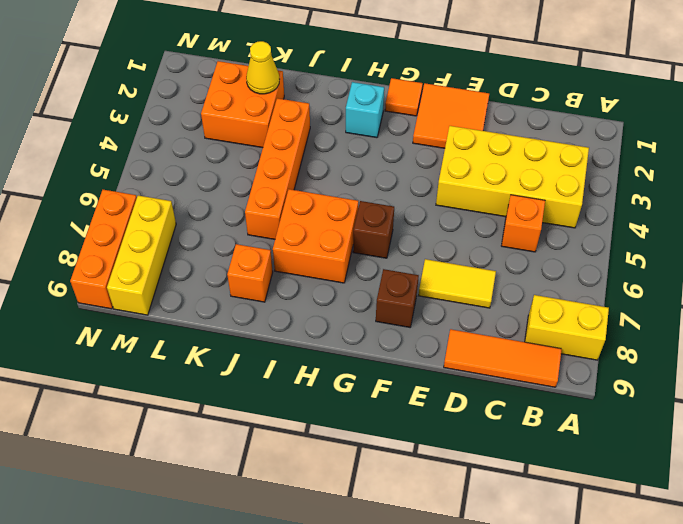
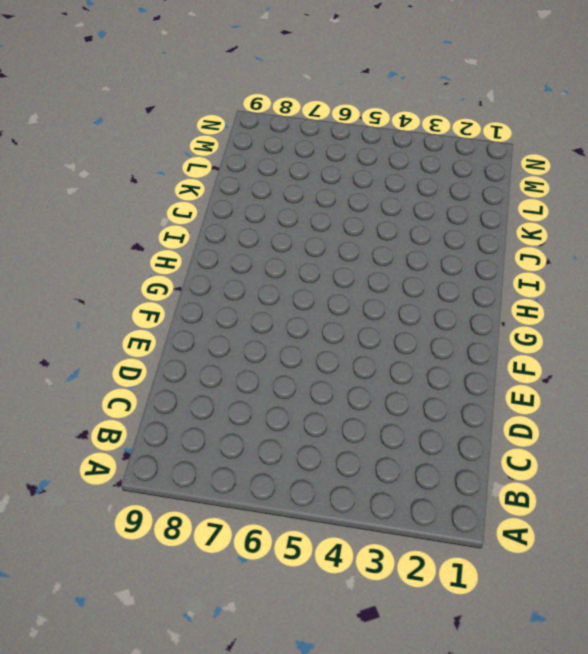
none -> yellow brick A8:B8 level 1
none -> yellow brick B3:E4 level 1
none -> orange tile B9:D9 level 1

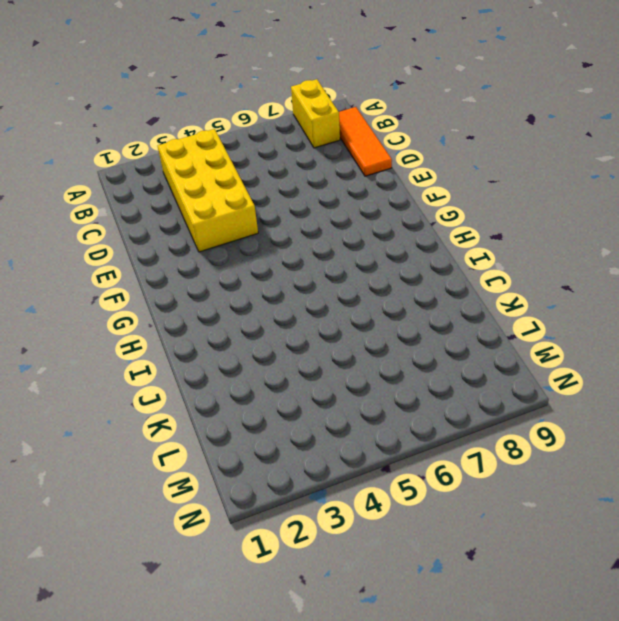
none -> orange brick C5 level 1
none -> yellow tile D7:E7 level 1
none -> orange tile E1:F2 level 1

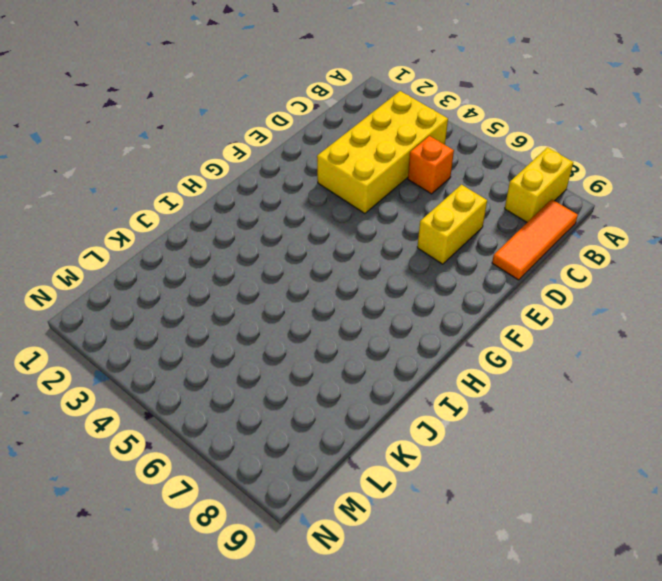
yellow brick D7:E7 level 1 -> yellow tile D7:E7 level 1
none -> orange tile E1:F2 level 1
none -> brown brick F8 level 1
none -> orange tile G1 level 1

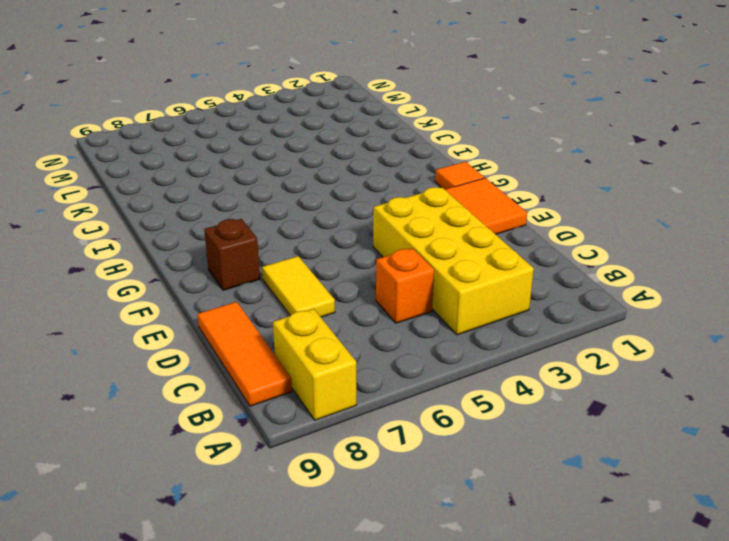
none -> brown brick G6 level 1
none -> cyan brick H2 level 1
none -> orange brick H6:I7 level 1

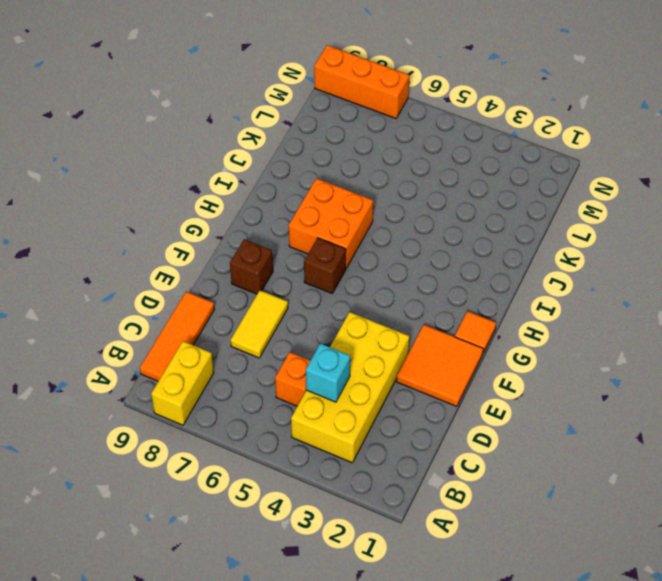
cyan brick C4 level 2 -> cyan brick H2 level 1
none -> orange brick J3:J6 level 1
none -> orange brick J8 level 1
none -> orange brick K2:L3 level 1

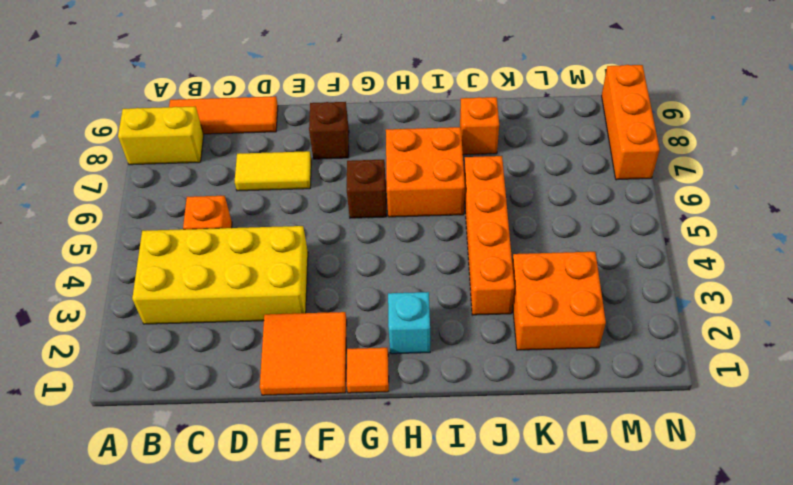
none -> yellow brick M7:M9 level 1
none -> yellow cone K2 level 2

